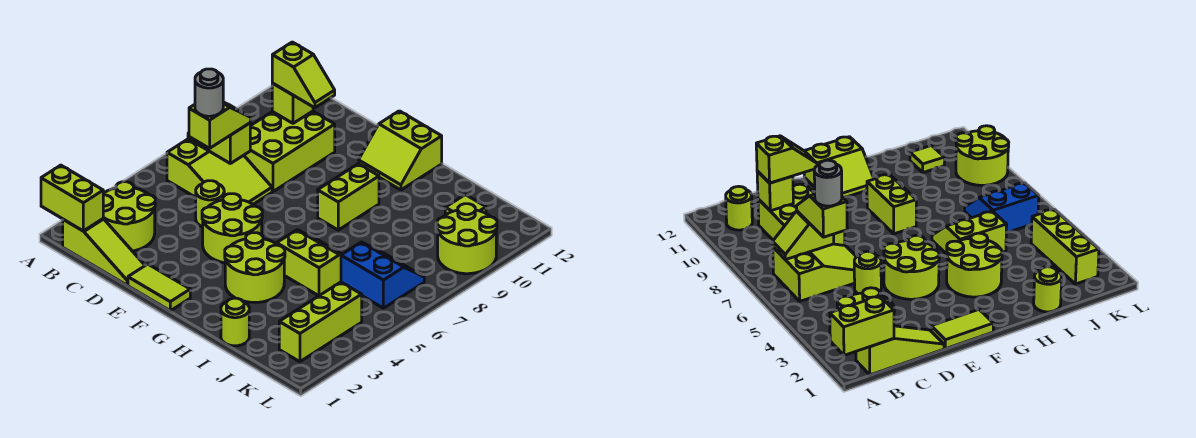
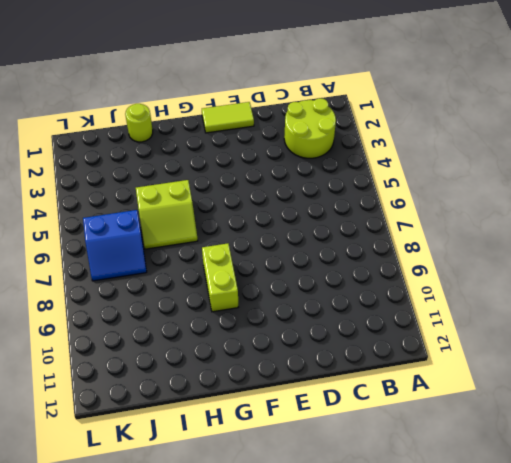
none -> lime slope B1:D1 level 1 top B
none -> lime slope B6:D7 level 1 top B
none -> lime round brick B11 level 1

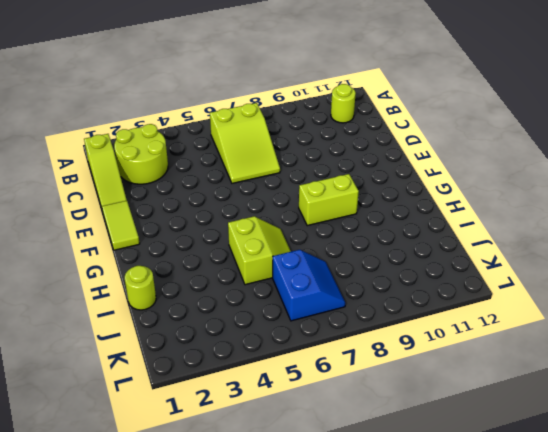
none -> lime brick C8:D10 level 1
none -> lime round brick D5 level 1
none -> lime round brick E4:F5 level 1

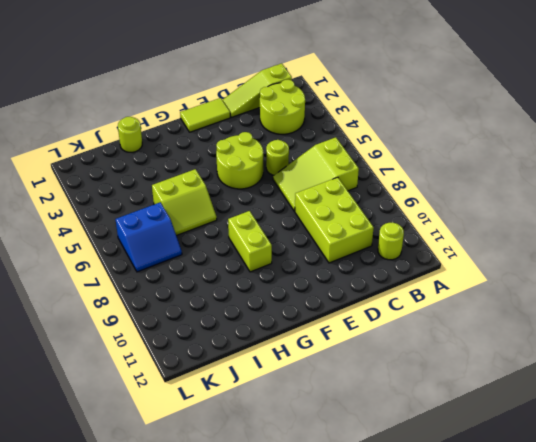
none -> lime slope F11:G12 level 1 top 12
none -> lime round brick G3:H4 level 1
none -> lime tile J11 level 1

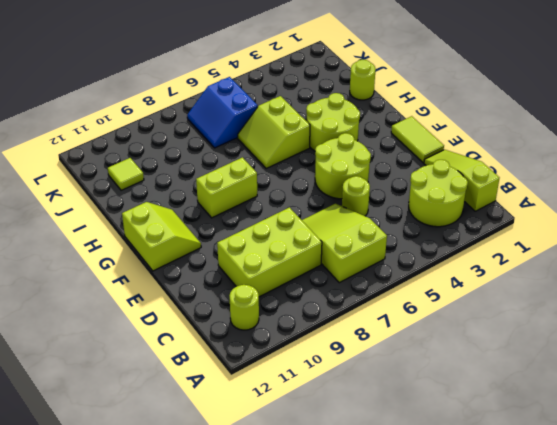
none -> lime brick K2:K4 level 1
none -> lime round brick K9:L10 level 1
none -> lime brick A1:B1 level 2

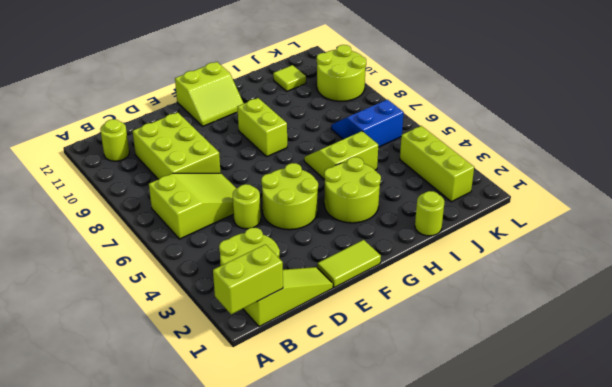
none -> lime slope B7:C7 level 2 top C
none -> lime brick C10 level 2
none -> lime slope C6:C7 level 3 top 6

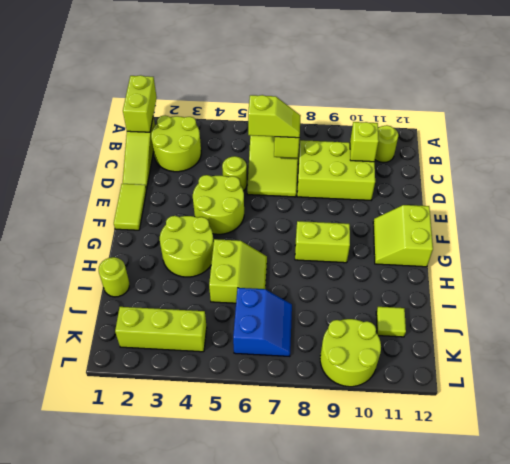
none -> lime slope C10:D10 level 3 top C
none -> grey round brick C6 level 4

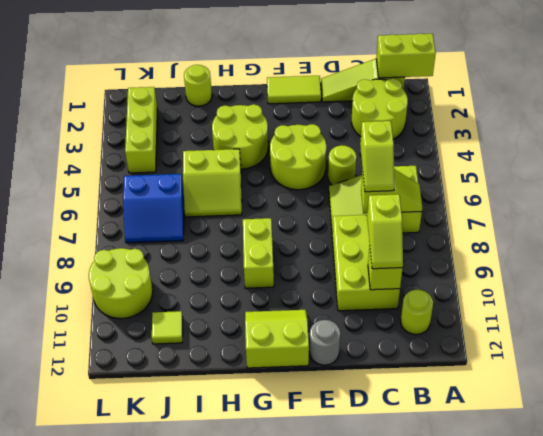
lime slope C9:C10 level 3 top 9 -> lime slope C10:D10 level 3 top C
grey round brick E12 level 1 -> grey round brick C6 level 4

